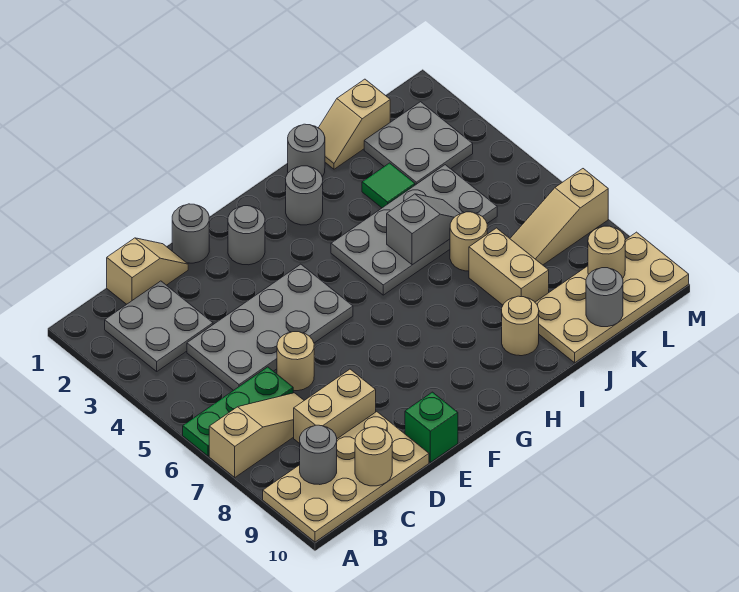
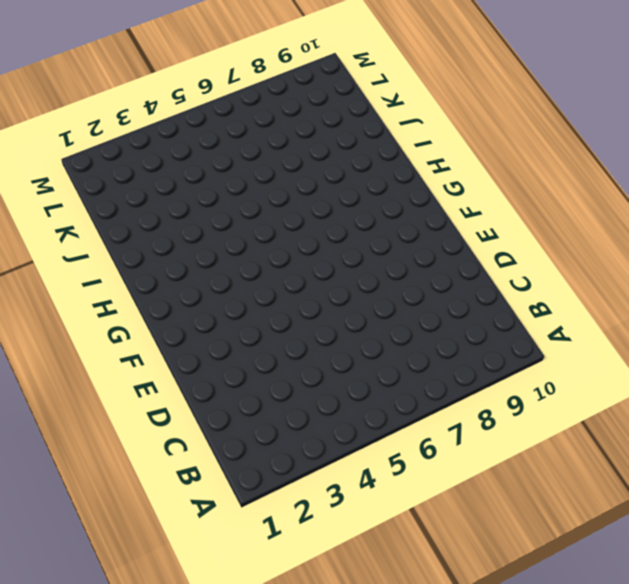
none -> green plate A6:C6 level 1
none -> tan slope A7:C7 level 1 top A
none -> tan plate A9:D10 level 1

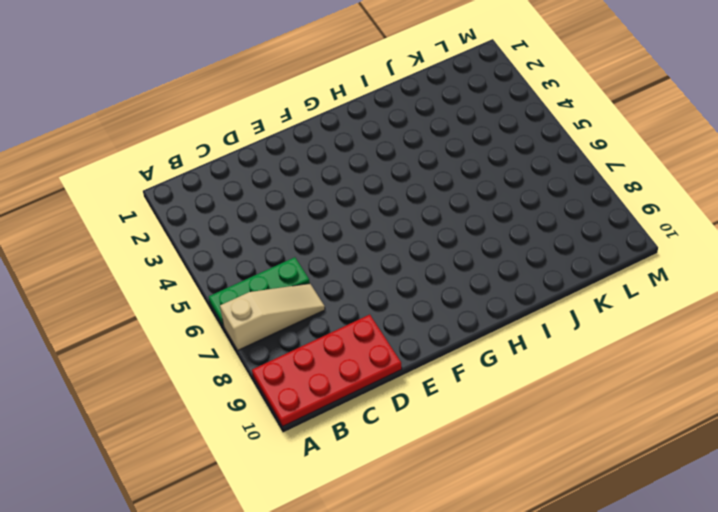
red plate A9:D10 level 1 -> tan plate A9:D10 level 1
none -> grey plate B2:C3 level 1
none -> tan slope C1:D1 level 1 top C
none -> grey plate C4:F5 level 1

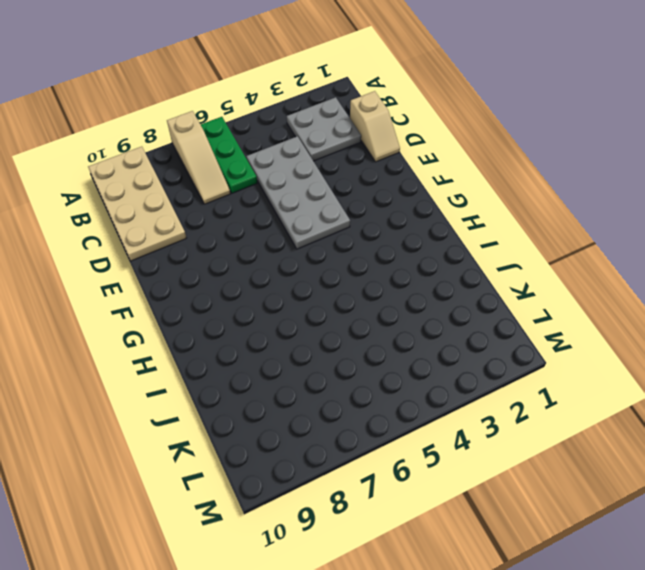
none -> tan brick C8:D8 level 1
none -> tan round brick D6 level 1
none -> grey round brick E1 level 1

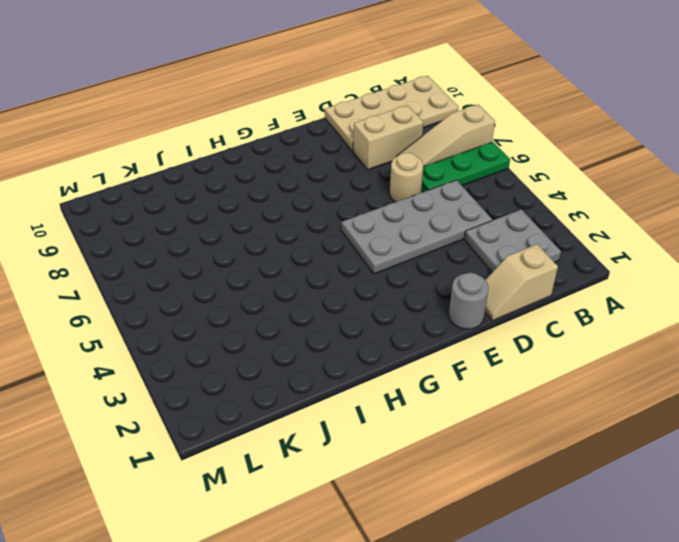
none -> green brick E10 level 1
none -> grey round brick F2 level 1
none -> grey round brick H2 level 1

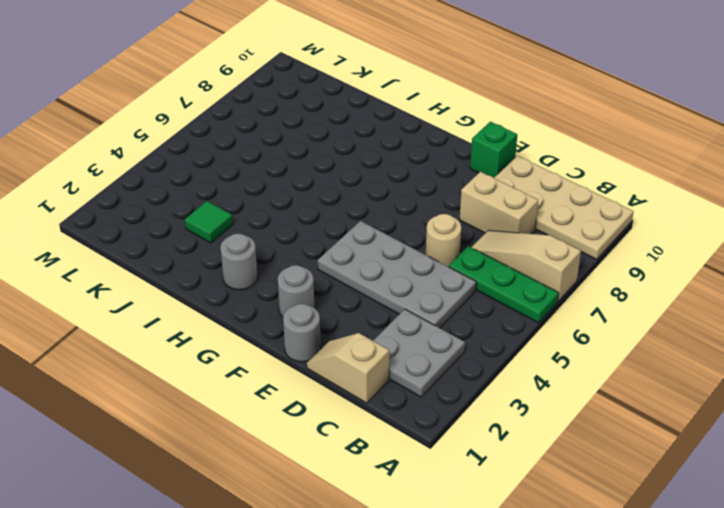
none -> grey plate H4:K5 level 1
none -> grey round brick I1 level 1
none -> tan round brick I9 level 1

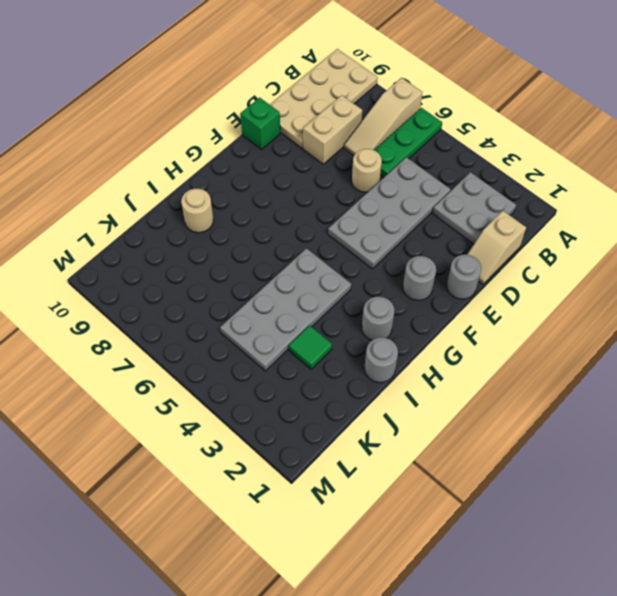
none -> tan slope J1:K1 level 1 top K
none -> tan round brick J6 level 1
none -> tan brick J7:J8 level 1

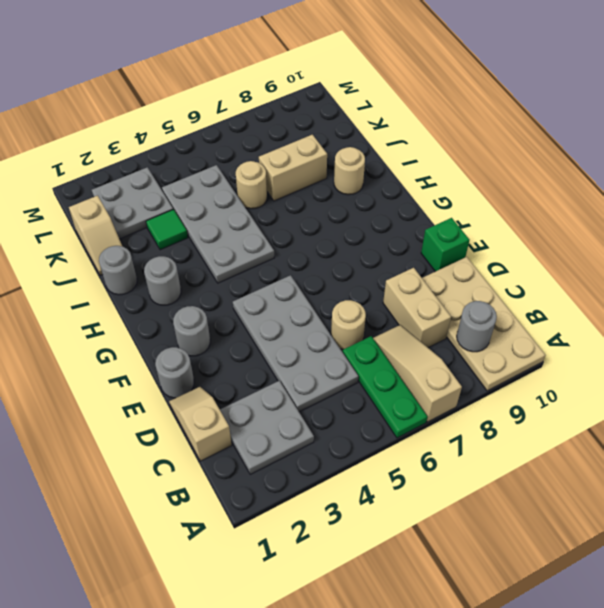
none -> tan plate J9:M10 level 1
none -> tan slope K7:M7 level 1 top M
none -> tan round brick C10 level 2

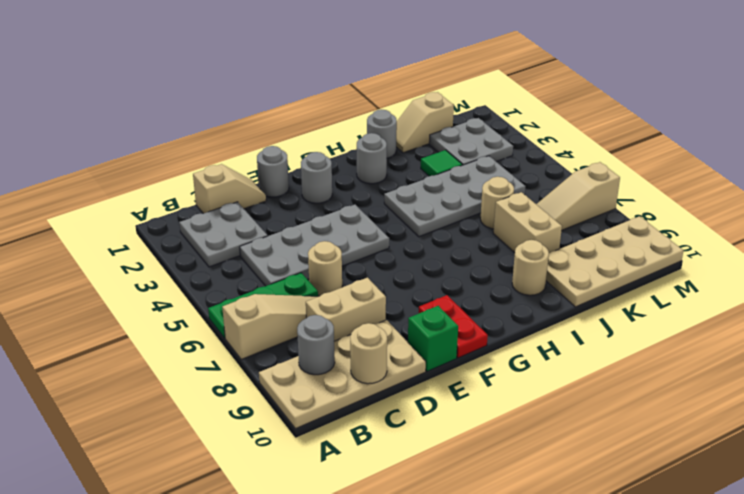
red plate F9:F10 level 1 -> none
none -> grey slope I5:J5 level 2 top I
none -> grey round brick K10 level 2
none -> tan round brick L9 level 2

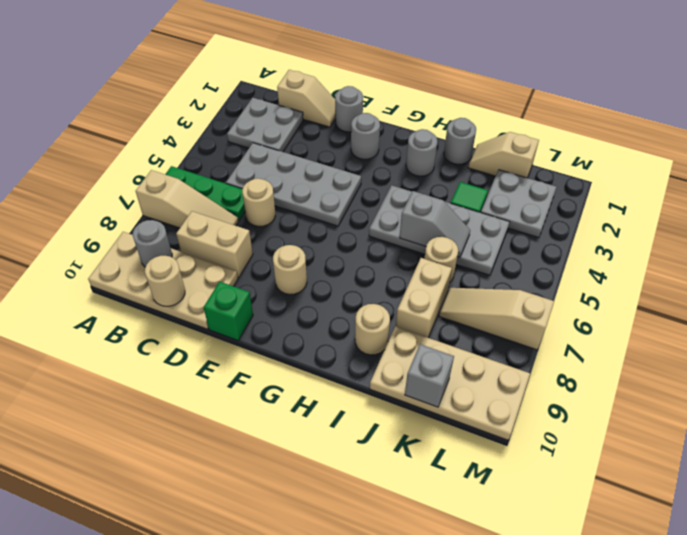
tan round brick F8 level 1 -> tan round brick L9 level 2
grey brick K10 level 2 -> grey round brick K10 level 2

